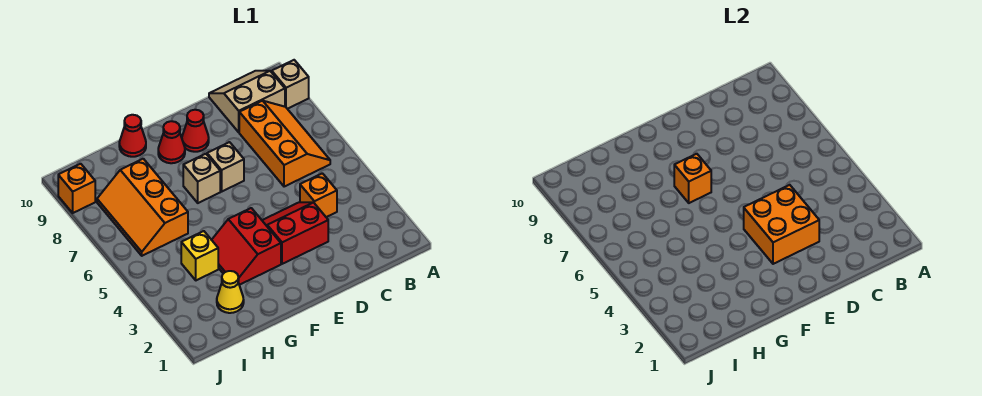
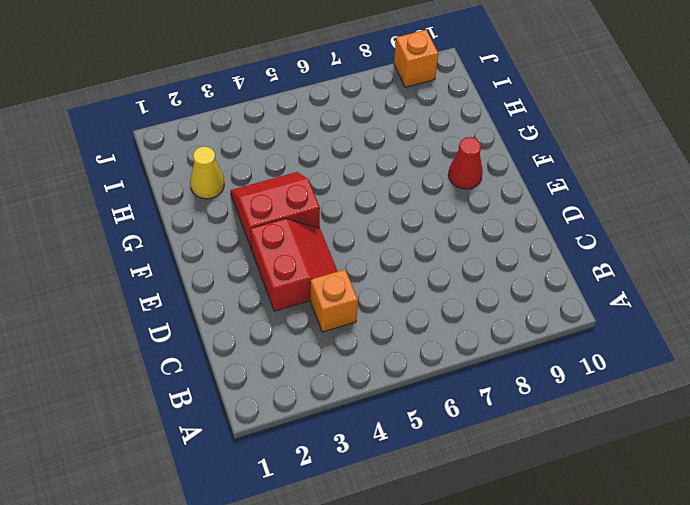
none -> tan brick A9 level 1
none -> orange slope B6:C8 level 1 top C
none -> tan slope B9:C10 level 1 top 9

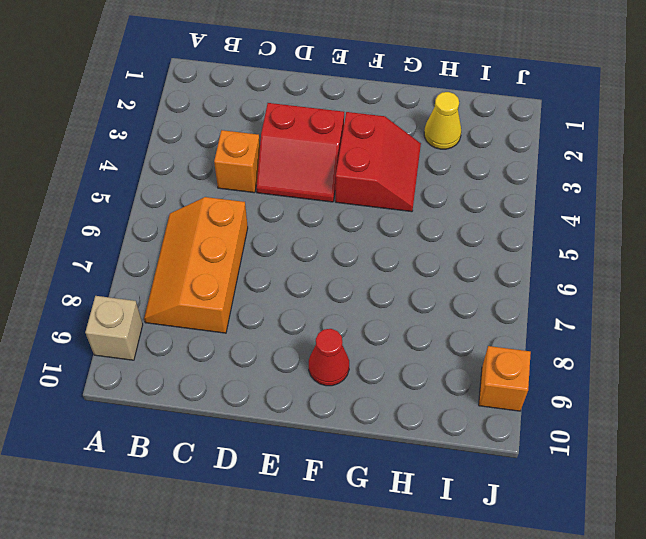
none -> tan slope B9:C10 level 1 top 9
none -> tan brick E7 level 1
none -> red cone E9 level 1

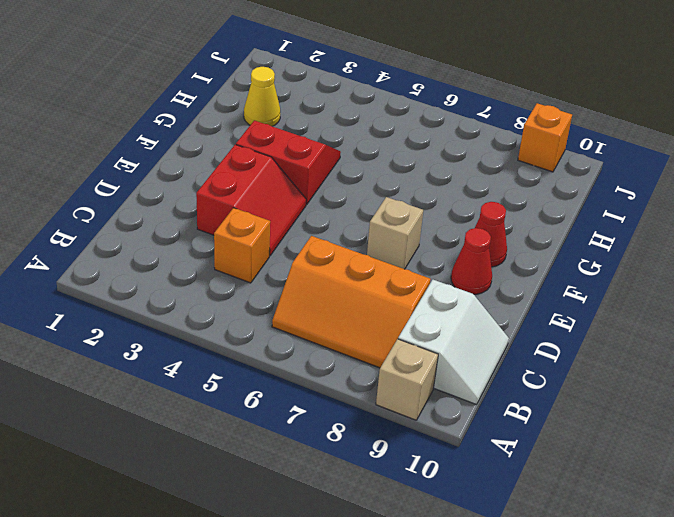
white slope B9:C10 level 1 top 9 -> tan slope B9:C10 level 1 top 9
none -> tan brick F7 level 1
none -> red cone G10 level 1
none -> yellow brick H4 level 1

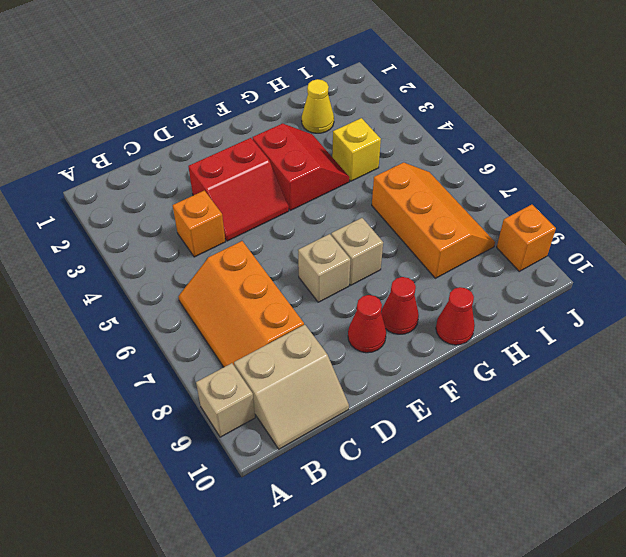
none -> orange brick D3:E4 level 2
none -> orange brick F7 level 2

